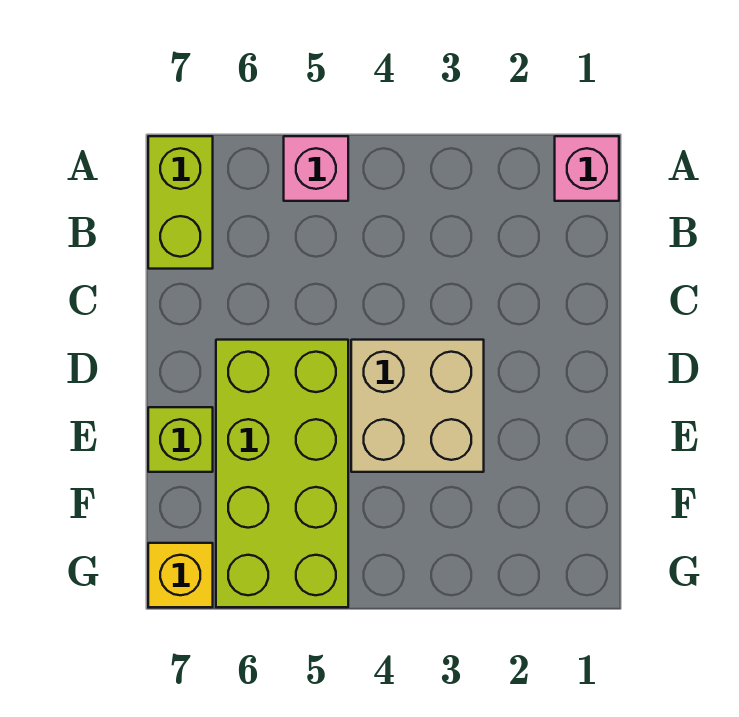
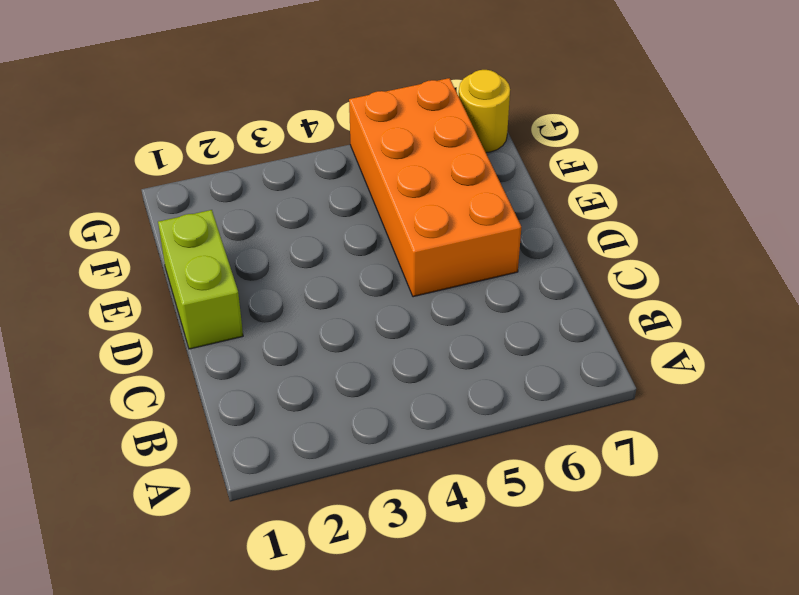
lime brick D1:E1 level 1 -> lime brick A7:B7 level 1
orange brick D5:G6 level 1 -> lime brick D5:G6 level 1
yellow round brick G7 level 1 -> yellow brick G7 level 1
none -> pink brick A1 level 1
none -> pink brick A5 level 1

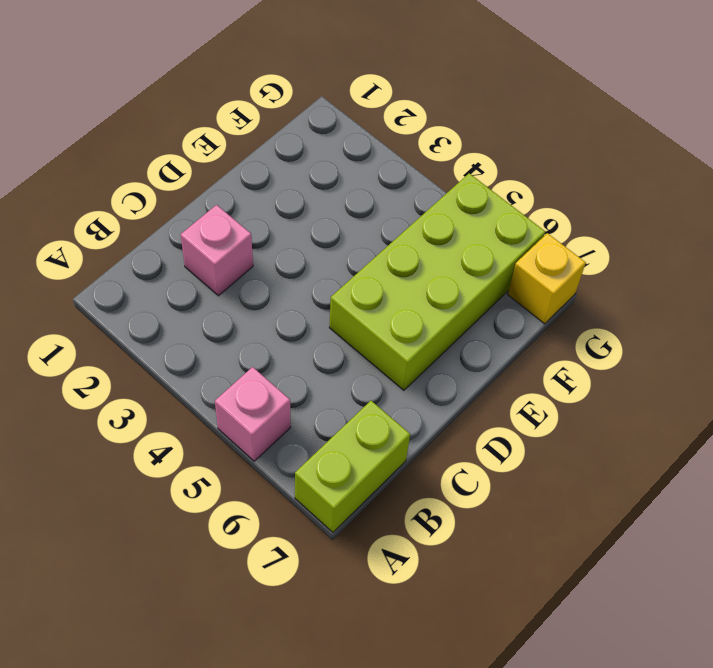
pink brick C2 level 1 -> pink brick A1 level 1
none -> tan brick D3:E4 level 1
none -> lime brick E7 level 1

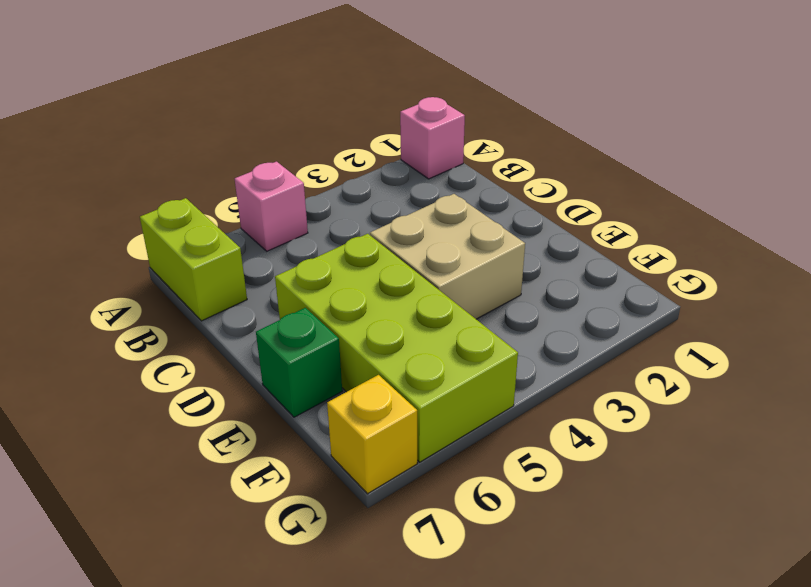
green brick E7 level 1 -> lime brick E7 level 1

